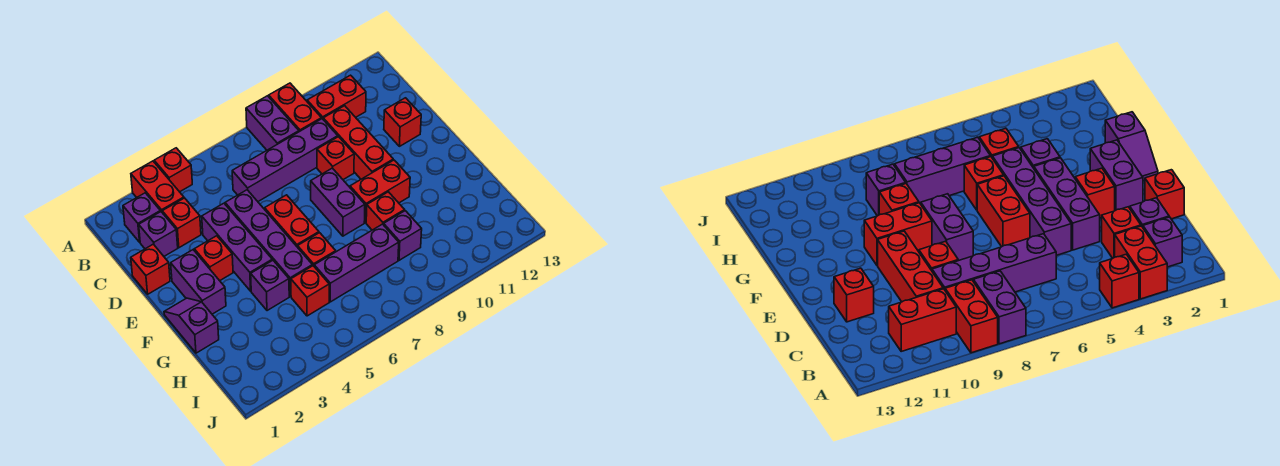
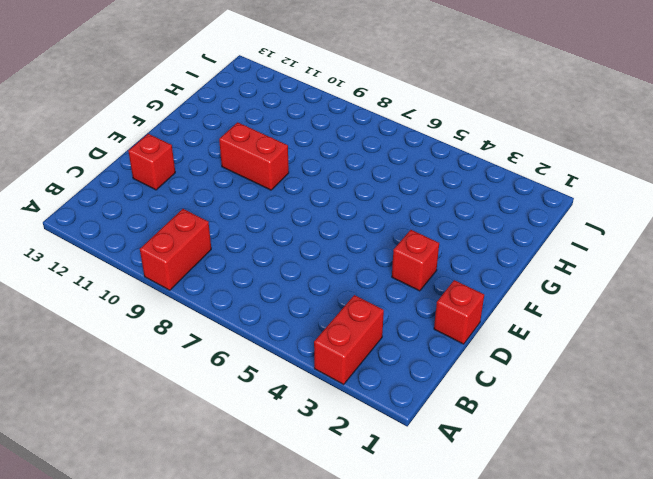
none -> red brick A4 level 1
none -> purple brick A8:B8 level 1
none -> purple brick B2 level 1

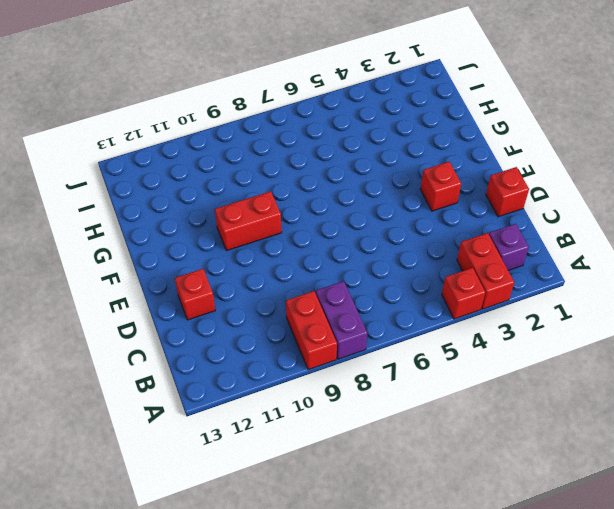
none -> red brick B10:B11 level 1
none -> purple brick C2 level 1
none -> red brick C3 level 1

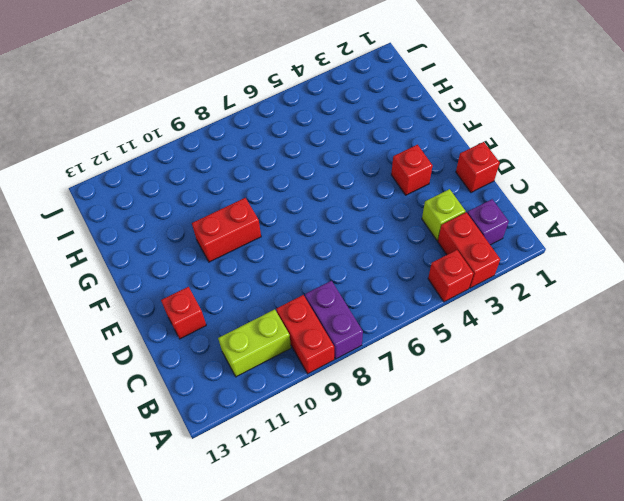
lime brick B10:B11 level 1 -> red brick B10:B11 level 1
lime brick C3 level 1 -> red brick C3 level 1
none -> purple brick C2 level 1
none -> purple brick C6:C9 level 1
none -> red brick C10:E10 level 1

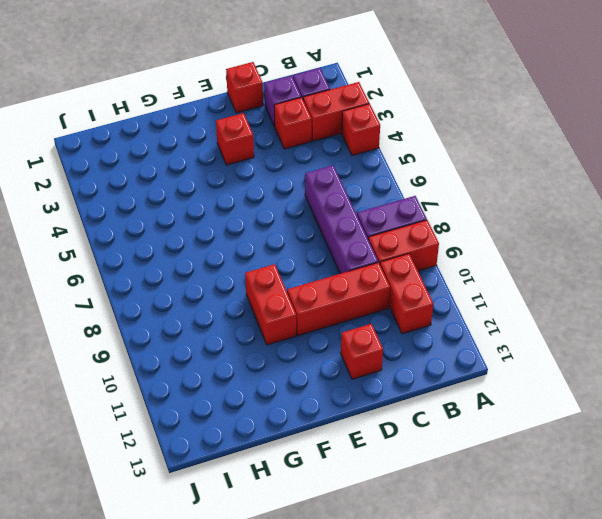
none -> purple brick D4:F4 level 1
none -> purple brick D5:G5 level 1
none -> red brick D9 level 1

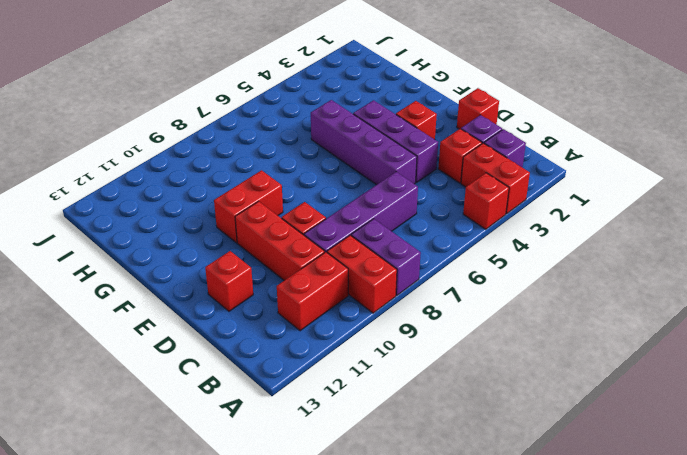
none -> purple brick E2:F2 level 1
none -> red brick E6:F6 level 1
none -> purple brick E8:F8 level 1

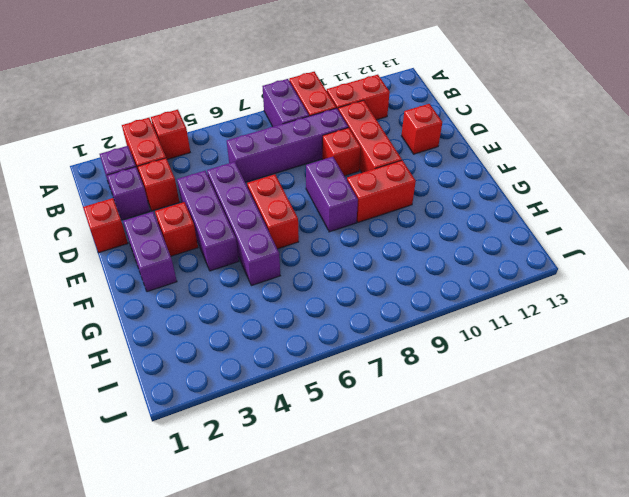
none -> purple slope F1:G1 level 1 top G
none -> purple brick G4 level 1
none -> red brick G6 level 1

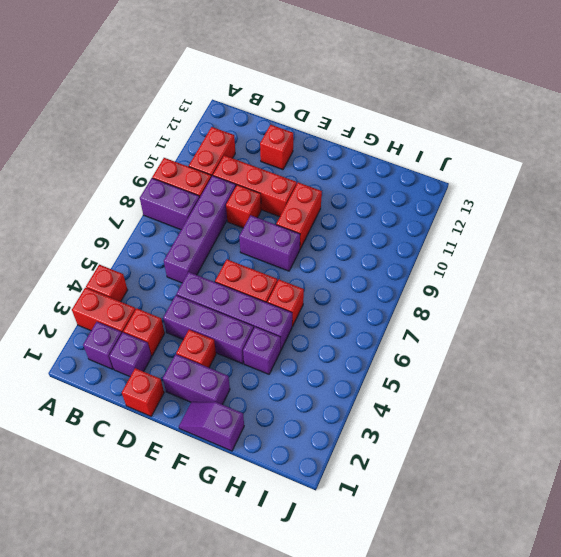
none -> red brick G9 level 1
none -> red brick H5 level 1
none -> purple brick H6:H8 level 1

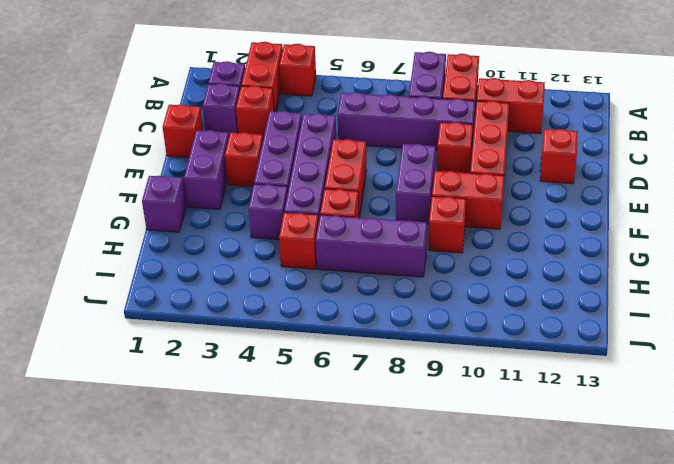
none -> purple brick H9 level 1

